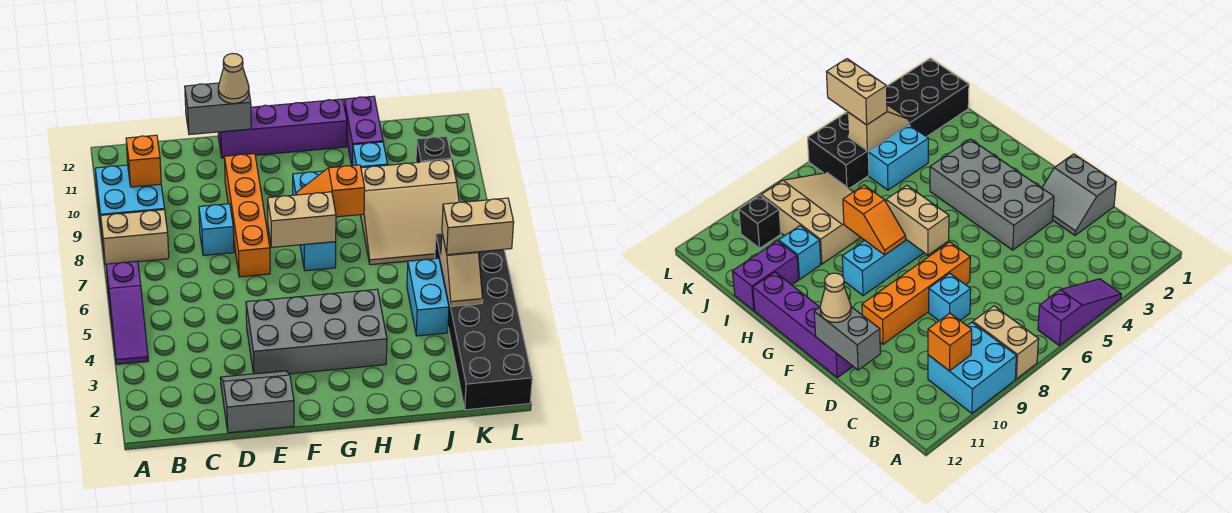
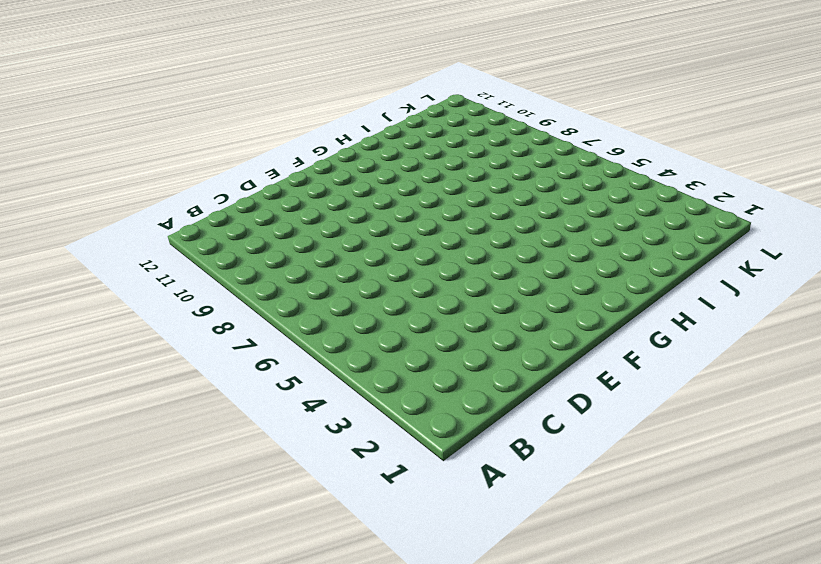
none -> purple slope A4:A6 level 1 top 6
none -> tan brick A8:B8 level 1
none -> cyan brick A9:B10 level 1

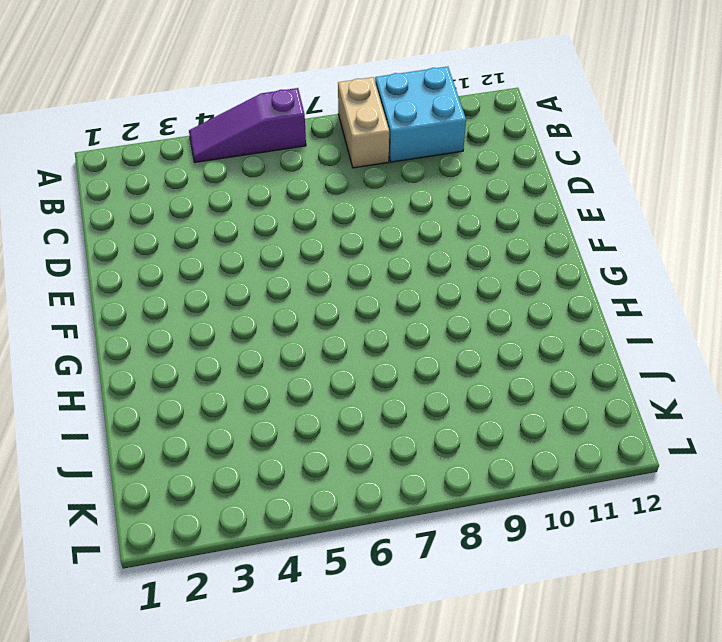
none -> grey slope D1:E2 level 1 top 1
none -> cyan brick D8 level 1
none -> grey brick E3:H4 level 1

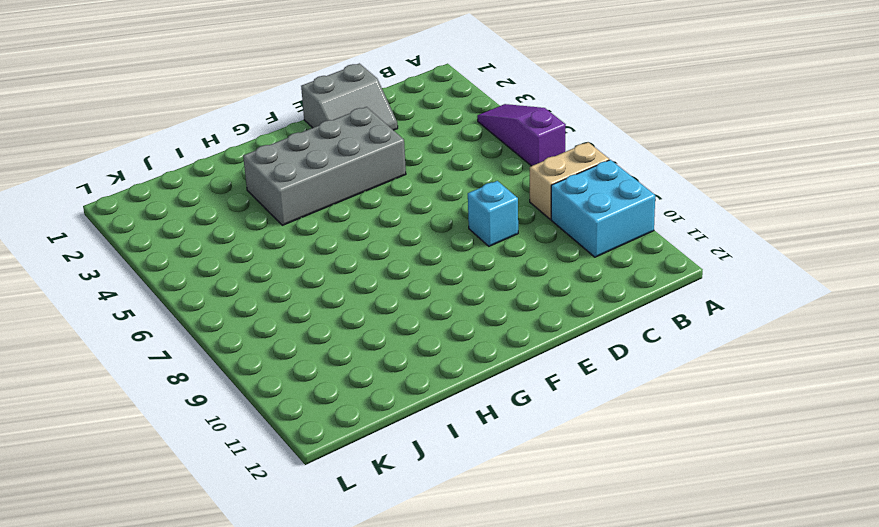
none -> orange brick E7:E10 level 1
none -> purple brick E12:H12 level 1
none -> cyan brick G7:G9 level 1

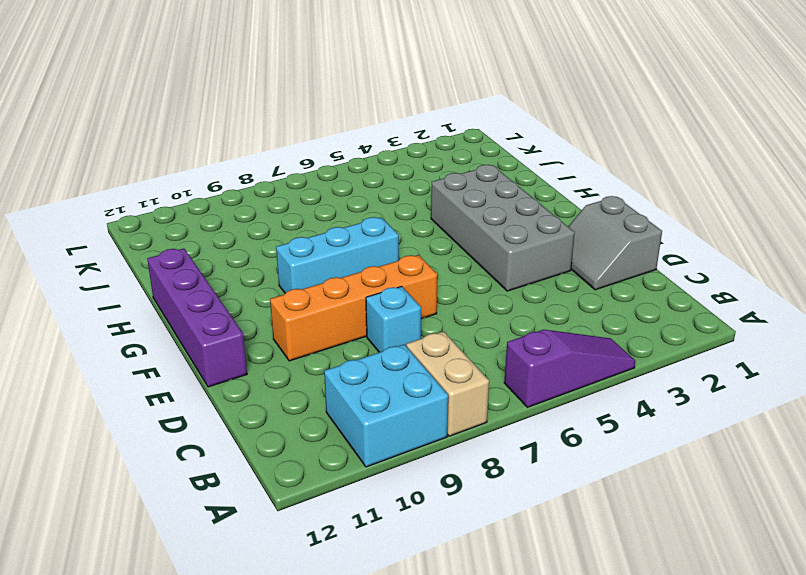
none -> tan slope I7:K9 level 1 top 9
none -> cyan brick I10 level 1
none -> purple brick I11:I12 level 1

